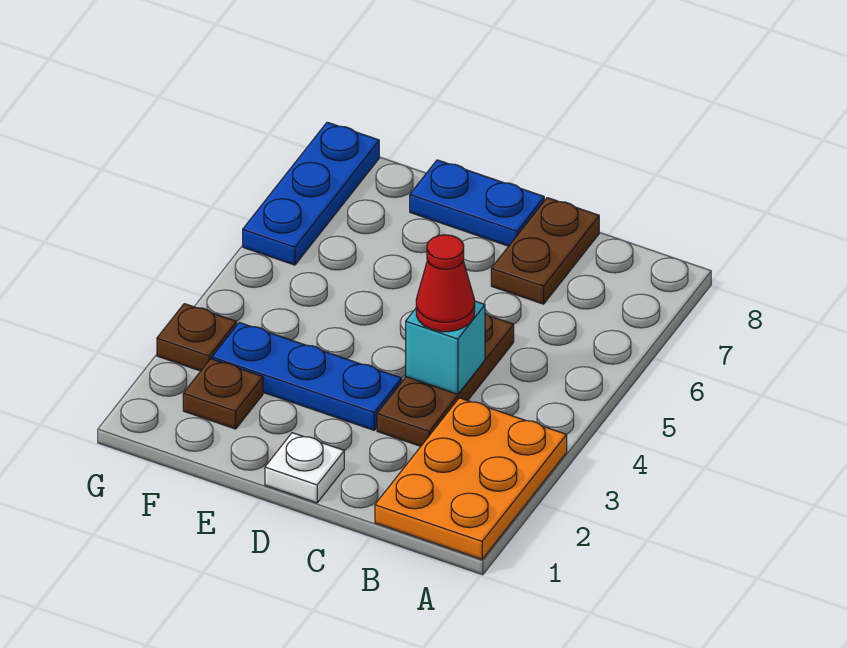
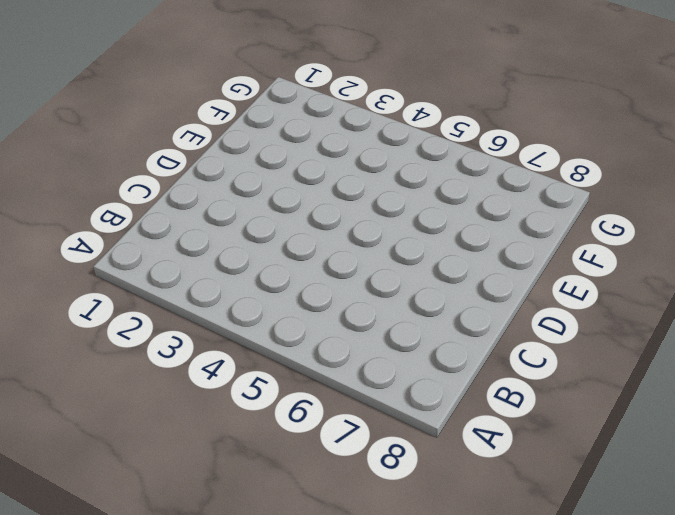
none -> orange plate A1:B3 level 1
none -> brown plate C3:C5 level 1

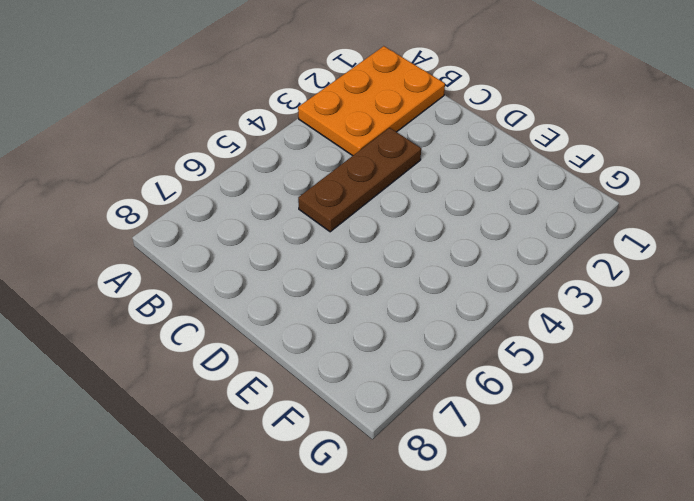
none -> brown plate C7:C8 level 1
none -> white plate D1 level 1

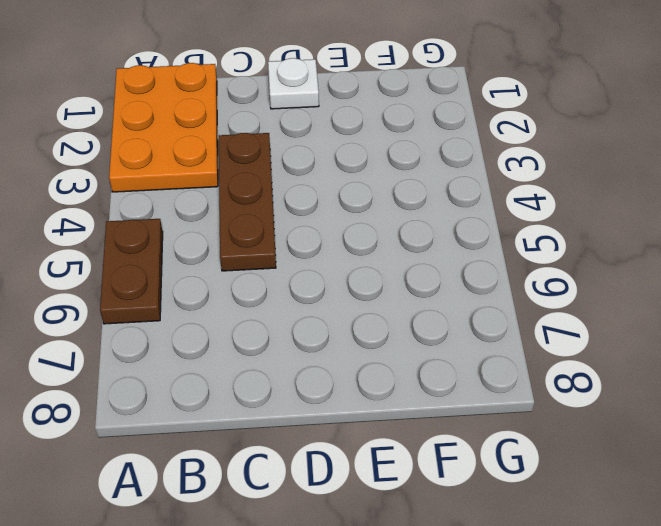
brown plate A5:A6 level 1 -> brown plate C7:C8 level 1
none -> blue plate D3:F3 level 1
none -> blue plate D8:E8 level 1

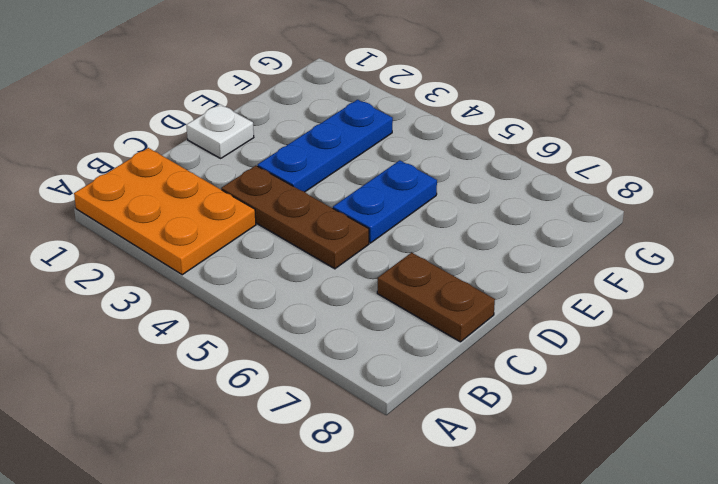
blue plate D5:E5 level 1 -> blue plate D8:E8 level 1
none -> brown plate F2 level 1
none -> brown plate G3 level 1

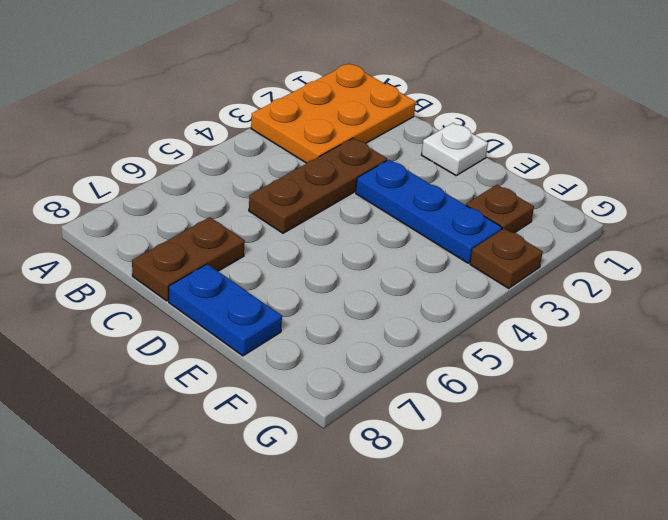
none -> blue plate G6:G8 level 1
none -> cyan brick C4 level 2

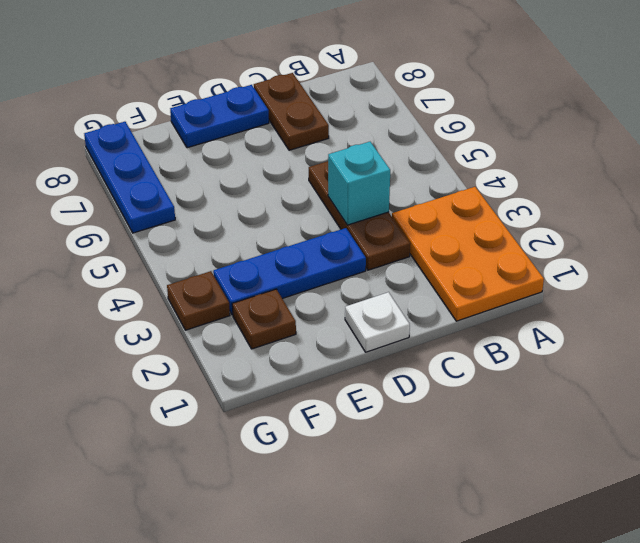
none -> red cone C4 level 3

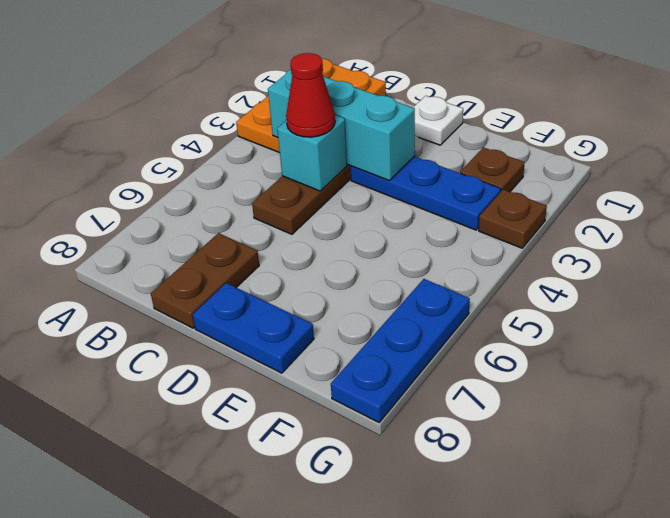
cyan brick B3:D3 level 2 -> none

